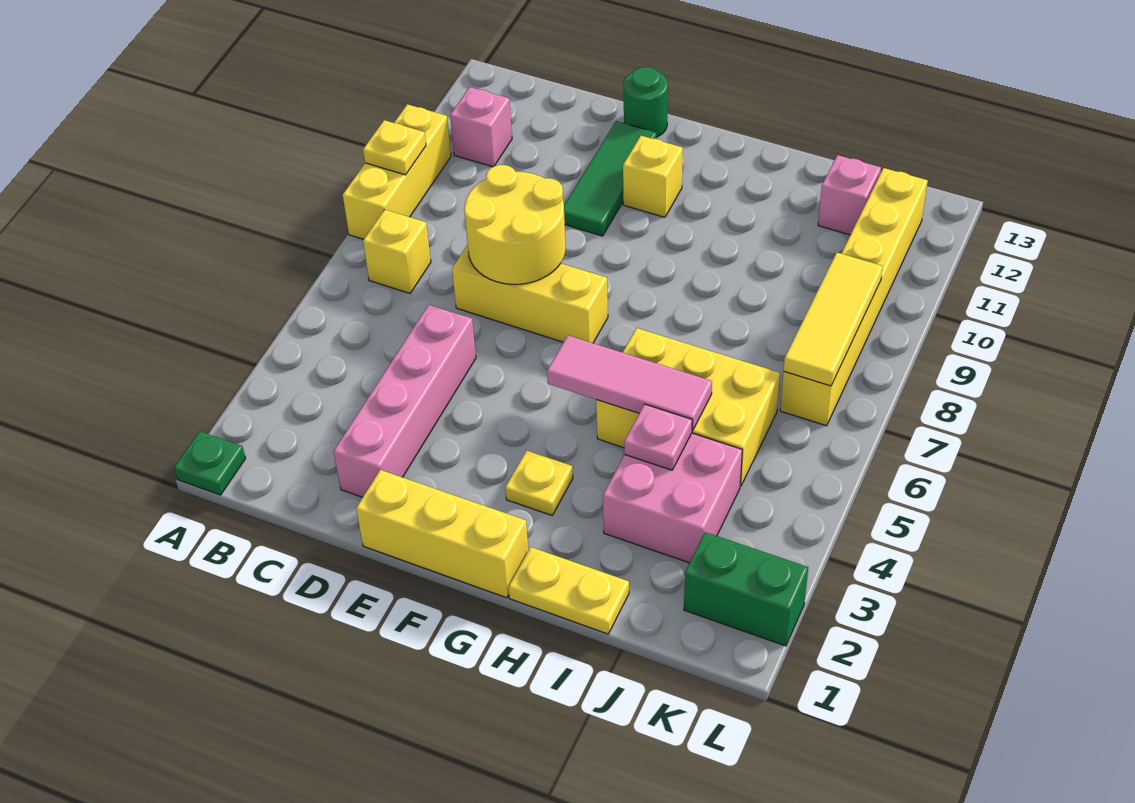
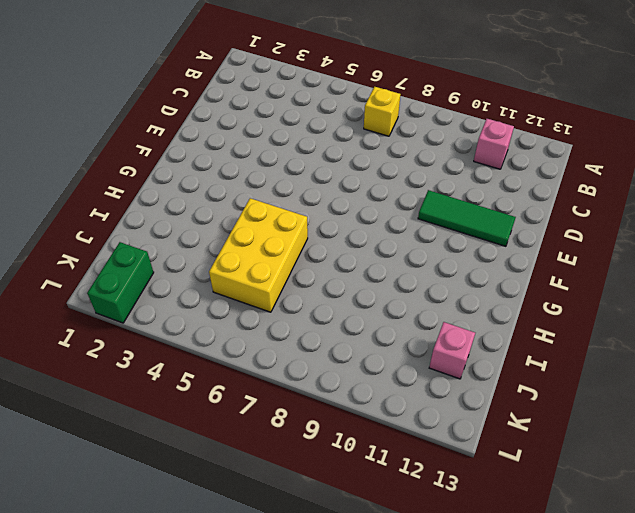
none -> green plate A1 level 1
none -> yellow brick A8:A10 level 1
none -> pink brick D2:D5 level 1

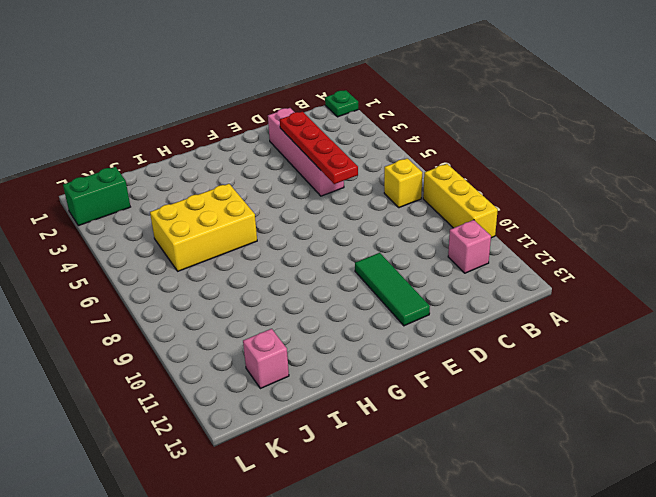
red plate D3:D6 level 2 -> none
none -> yellow brick D7:F7 level 1
none -> yellow brick E1:G1 level 1
none -> green round brick E13 level 1

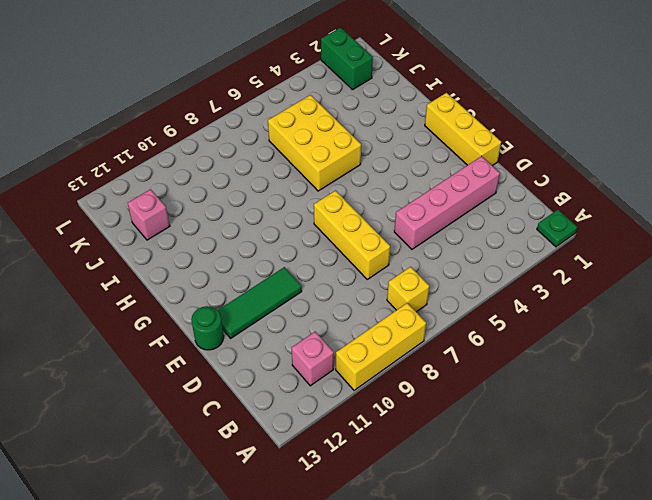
none -> yellow brick F11 level 1
none -> yellow plate G3 level 1
none -> yellow plate H1:I1 level 1

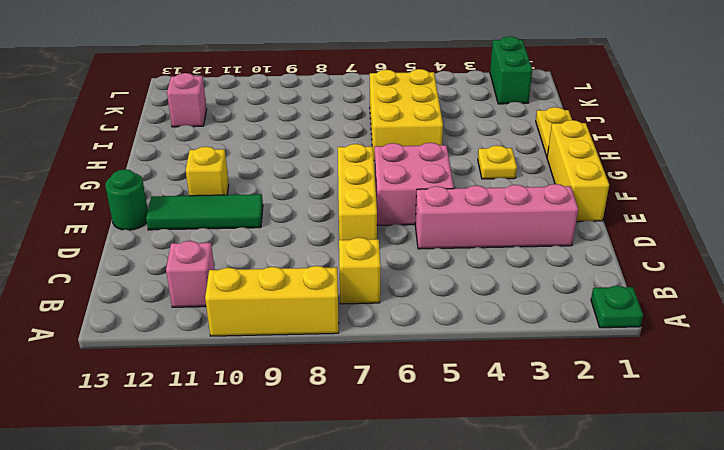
pink brick E5:F6 level 1 -> pink brick I3:J4 level 1
none -> yellow brick K7:K12 level 1
none -> yellow plate A9 level 2
none -> yellow round brick D7:E8 level 2

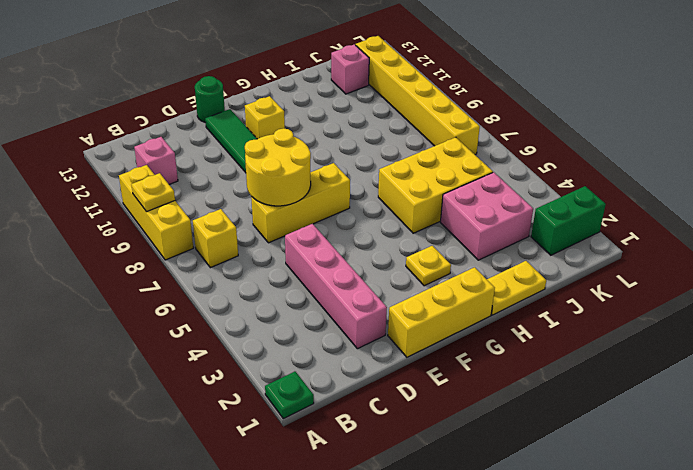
none -> pink tile G5:I5 level 2
none -> pink plate I4 level 2
none -> yellow tile K7:K9 level 2

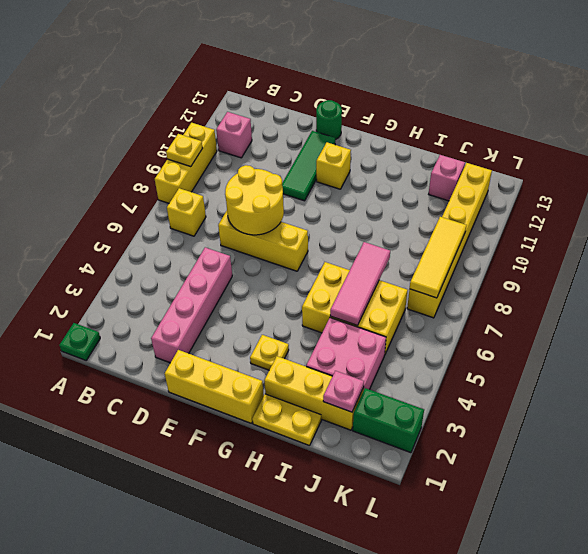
yellow brick H2:J2 level 1 -> none
pink tile I5:I7 level 2 -> pink tile G5:I5 level 2
pink plate J2 level 2 -> pink plate I4 level 2

